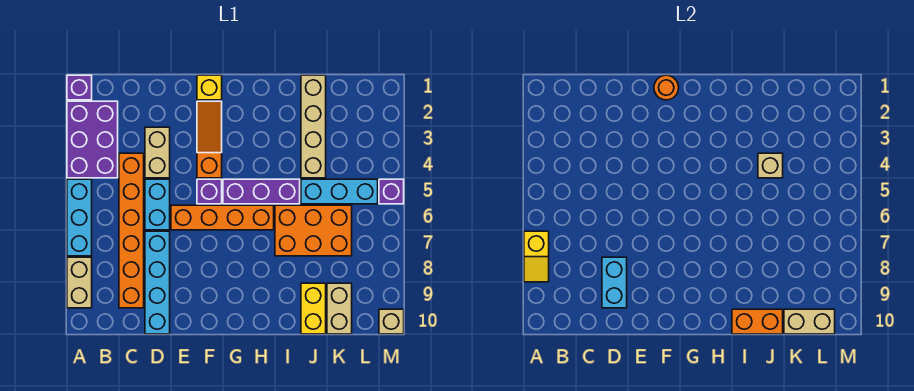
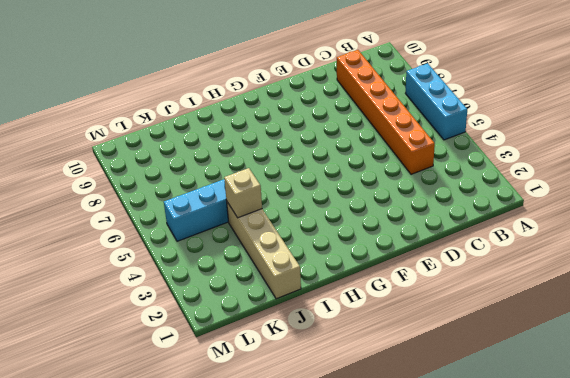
none -> purple brick A1 level 1
none -> purple brick A2:B4 level 1
none -> tan brick A8:A9 level 1

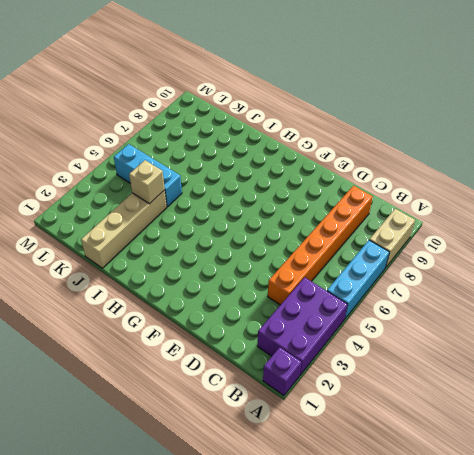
none -> tan brick D3:D4 level 1
none -> cyan brick D5:D6 level 1
none -> cyan brick D7:D10 level 1

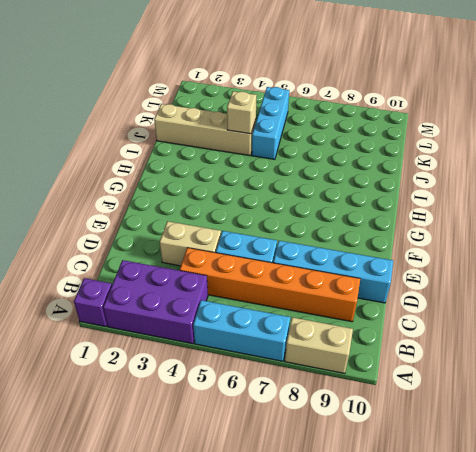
none -> orange brick E6:H6 level 1
none -> yellow brick F1 level 1
none -> orange slope F2:F4 level 1 top 4

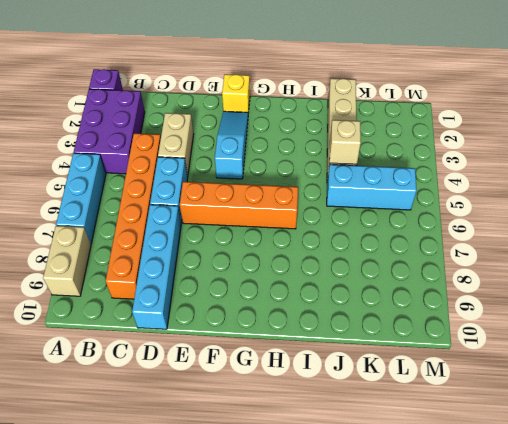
cyan slope F2:F4 level 1 top 4 -> orange slope F2:F4 level 1 top 4
none -> purple brick F5 level 1
none -> purple brick G5:I5 level 1
none -> orange brick I6:K7 level 1

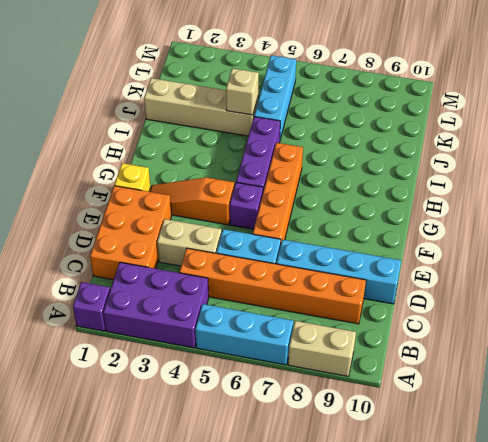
orange brick C1:E2 level 1 -> orange brick I6:K7 level 1
none -> yellow brick J9:J10 level 1
none -> tan brick K9:K10 level 1
none -> purple brick M5 level 1

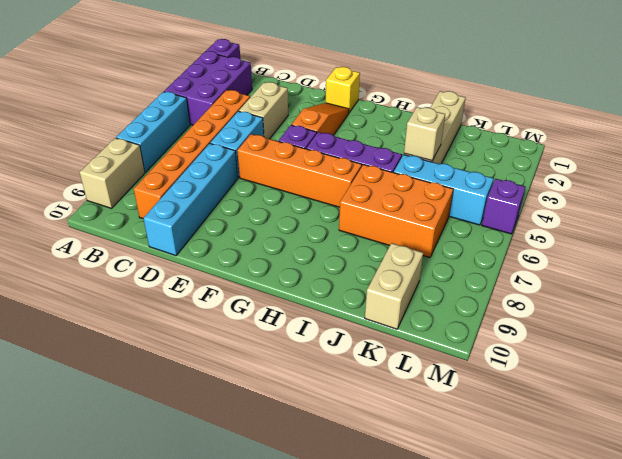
none -> yellow brick J9:J10 level 1
none -> tan brick M10 level 1
none -> yellow slope A7:A8 level 2 top 7

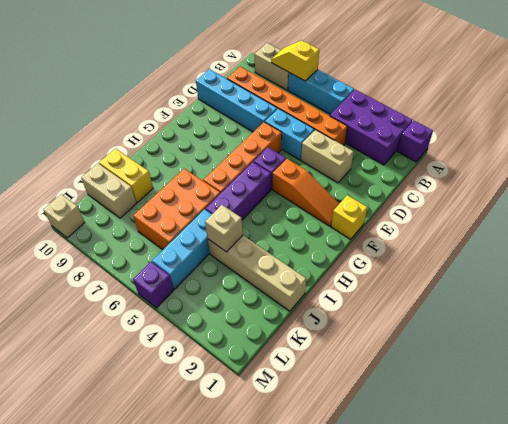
none -> cyan brick D8:D9 level 2
none -> orange round brick F1 level 2
none -> orange brick I10:J10 level 2

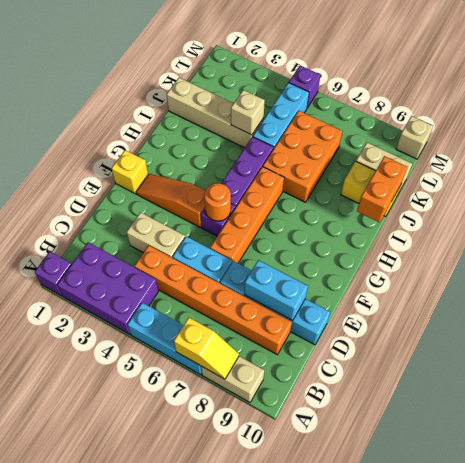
orange round brick F5 level 2 -> orange round brick F1 level 2
none -> tan brick K10:L10 level 2

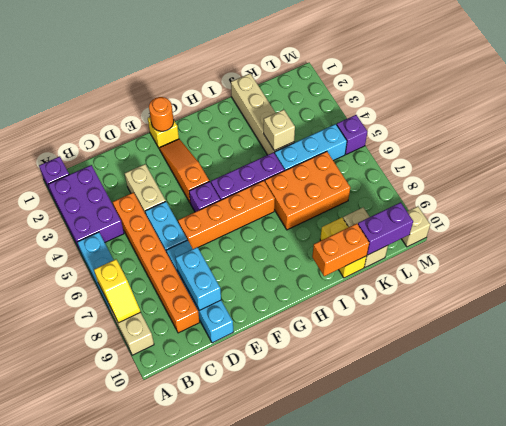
purple brick K10:L10 level 2 -> tan brick K10:L10 level 2

